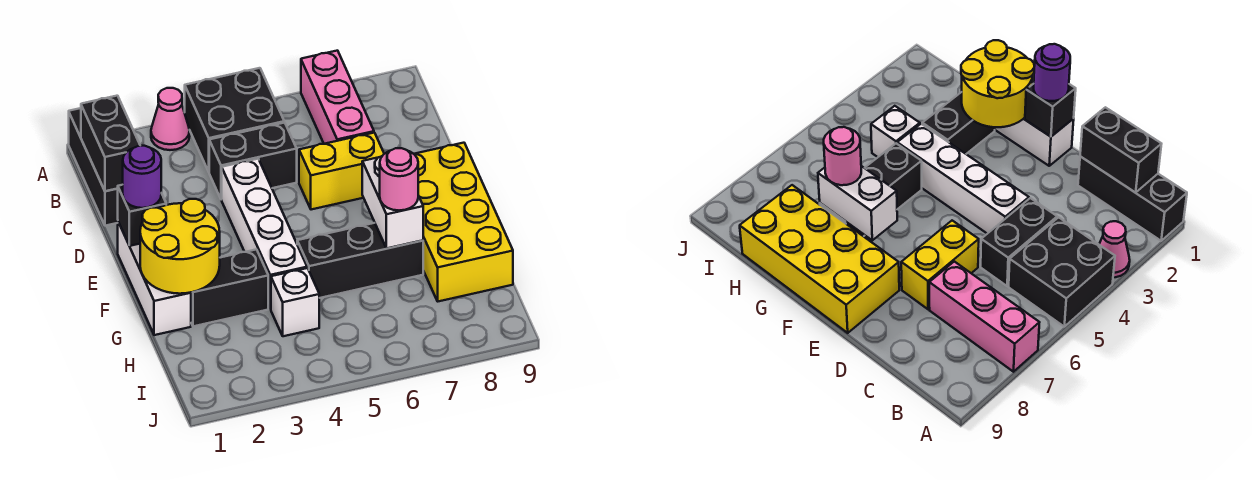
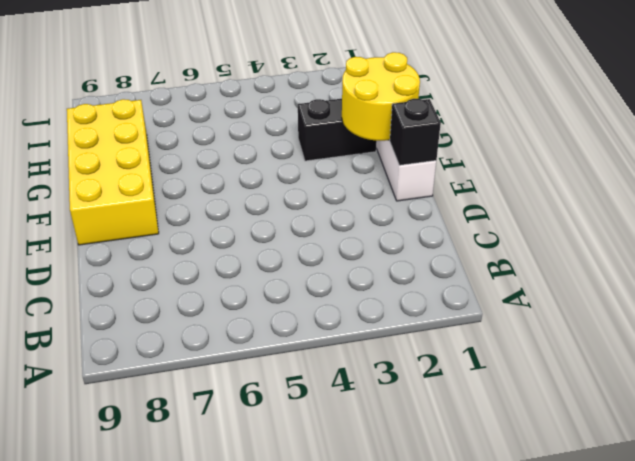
none -> black brick A1:C1 level 1
none -> pink cone A3 level 1
none -> black brick A4:B5 level 1

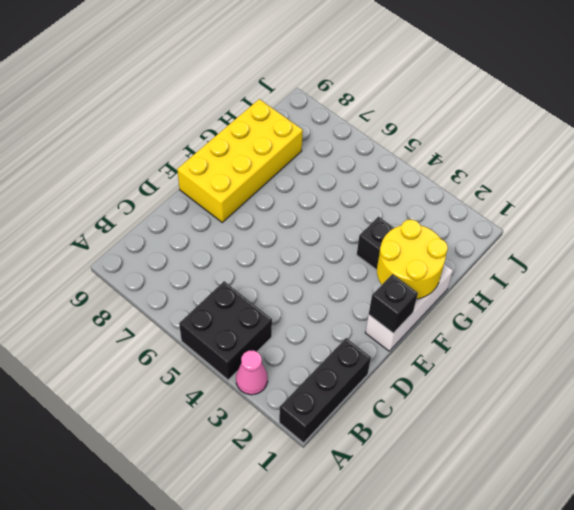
none -> pink brick A7:C7 level 1
none -> black brick C4:C5 level 1
none -> white brick D4:G4 level 1

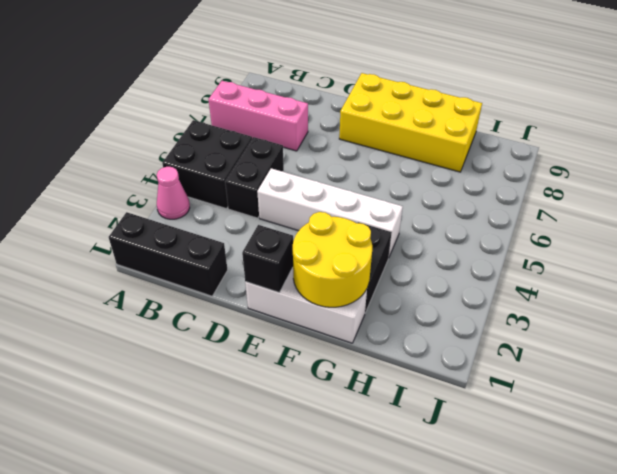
none -> yellow brick D6:D7 level 1
none -> black brick G5:G7 level 1
none -> white brick H4 level 1

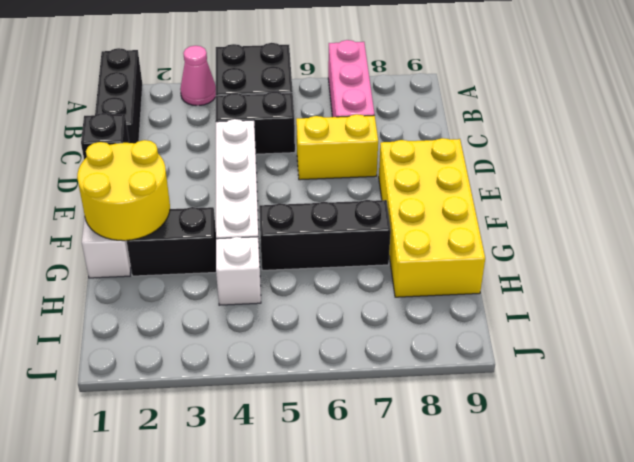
none -> black brick B1:C1 level 2
none -> white brick F7:G7 level 2
none -> purple round brick E1 level 3

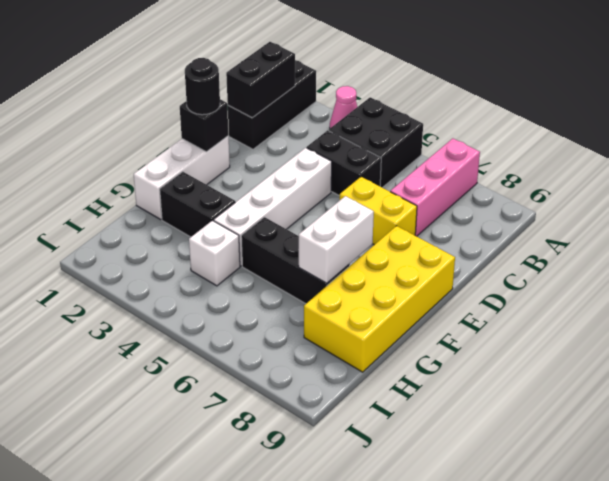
black round brick E1 level 3 -> purple round brick E1 level 3
none -> yellow round brick F1:G2 level 2
none -> pink round brick G7 level 3

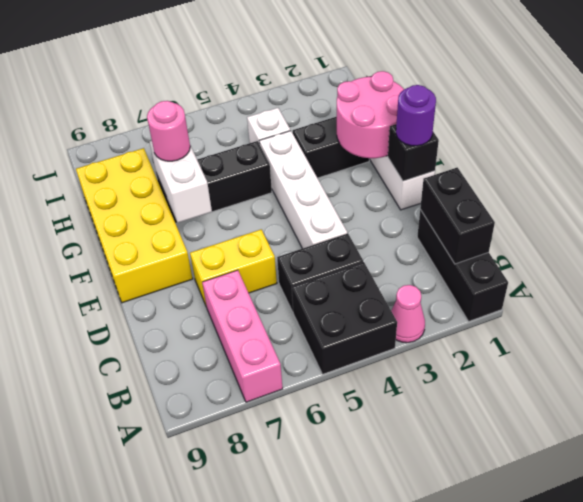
pink round brick F1:G2 level 2 -> yellow round brick F1:G2 level 2

